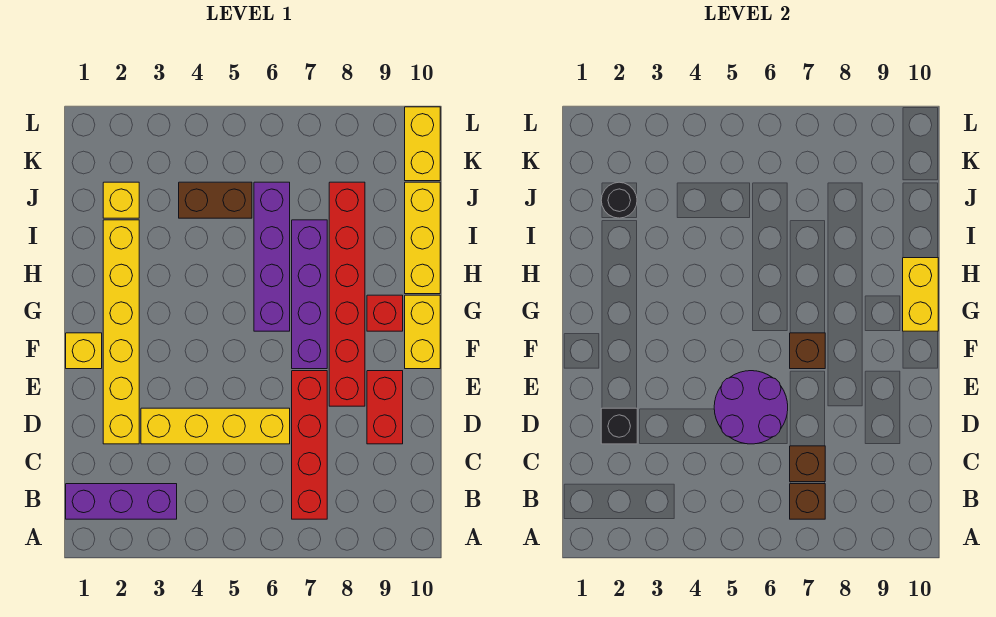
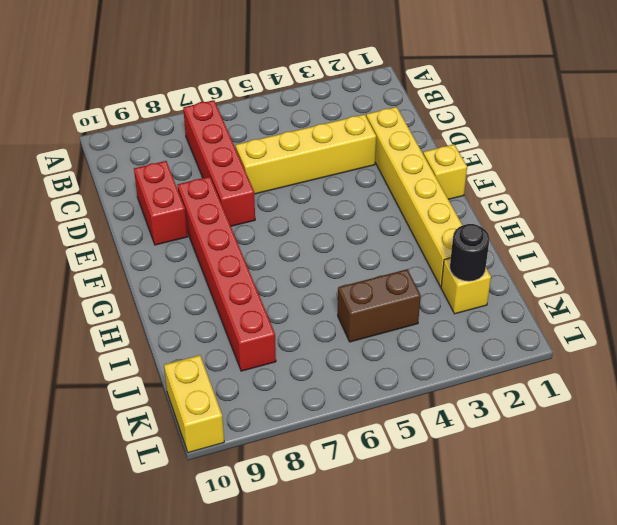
none -> purple brick B1:B3 level 1
none -> purple brick F7:I7 level 1
none -> yellow brick F10:G10 level 1

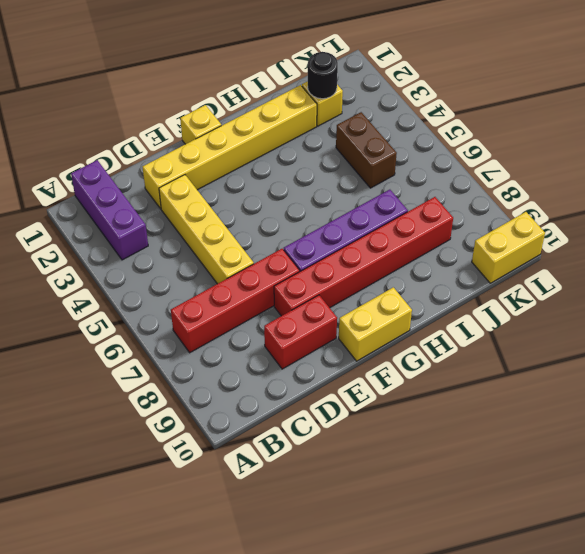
none -> purple brick G6:J6 level 1
none -> red brick G9 level 1
none -> yellow brick H10:J10 level 1

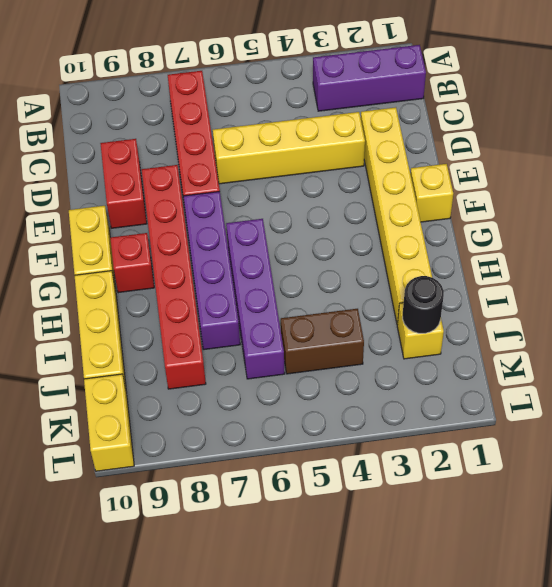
none -> brown brick B7 level 2
none -> brown brick C7 level 2
none -> black brick D2 level 2

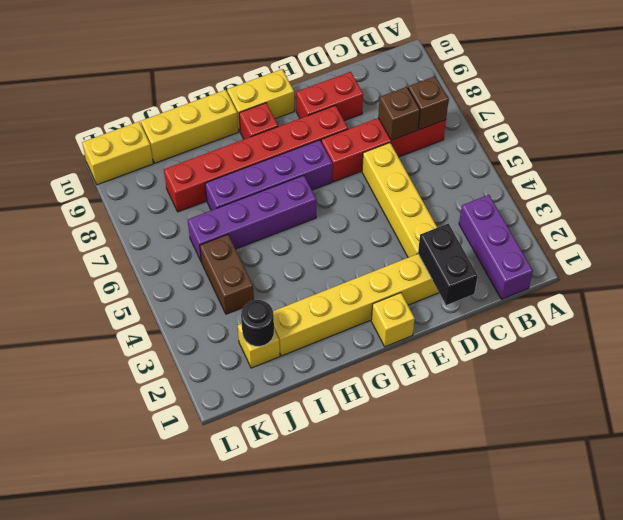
black brick D1:D2 level 2 -> black brick D2 level 2
none -> purple round brick D5:E6 level 2
none -> brown brick F7 level 2
none -> yellow brick G10:H10 level 2

